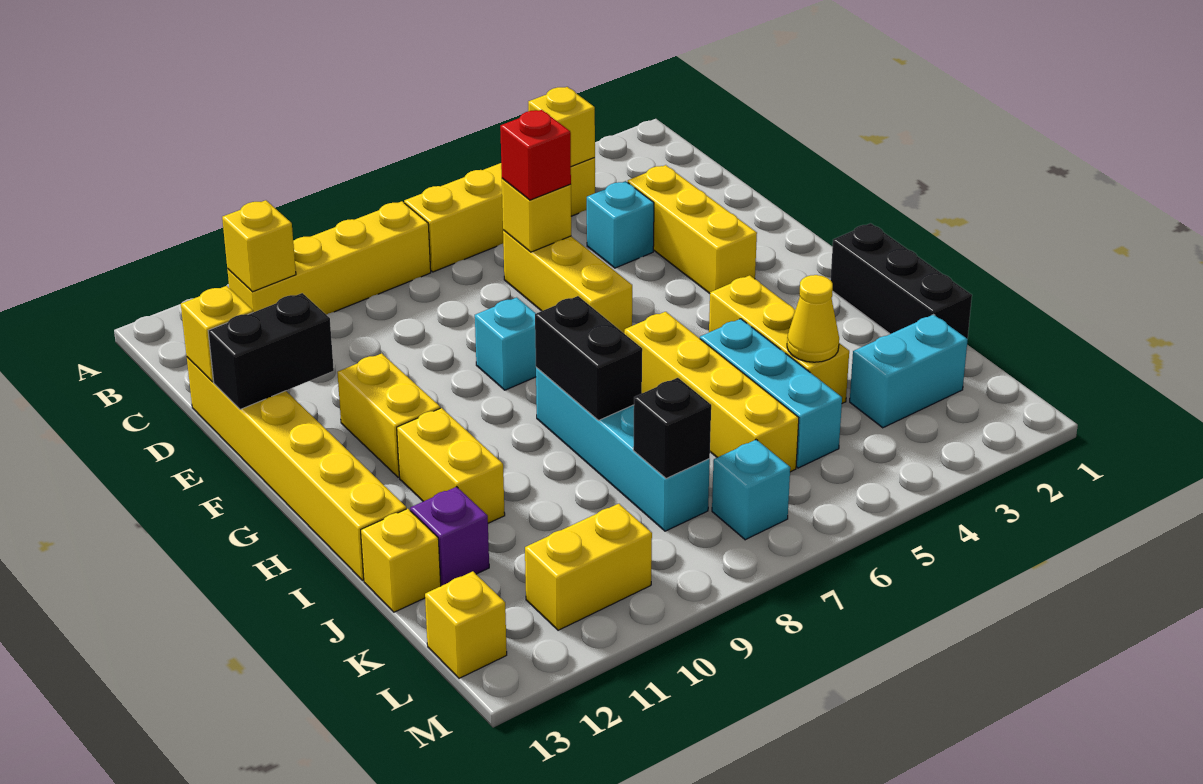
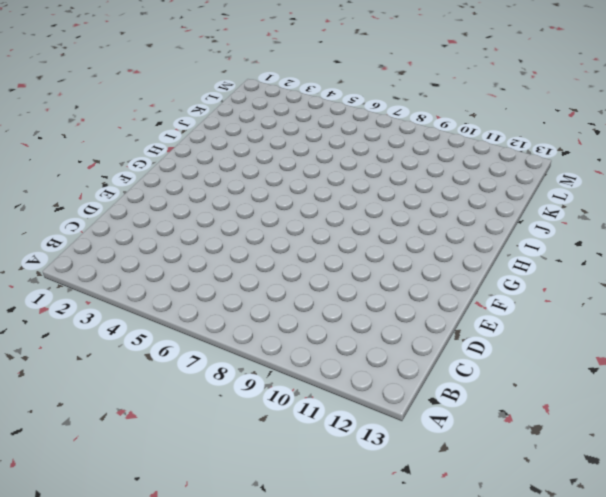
none -> yellow brick B4:B7 level 1
none -> yellow brick B8:B11 level 1
none -> yellow brick D3:F3 level 1

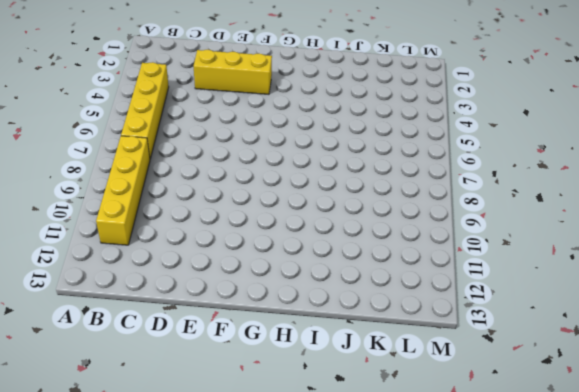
none -> cyan brick D4 level 1
none -> yellow brick D6:F6 level 1
none -> yellow brick D13:I13 level 1

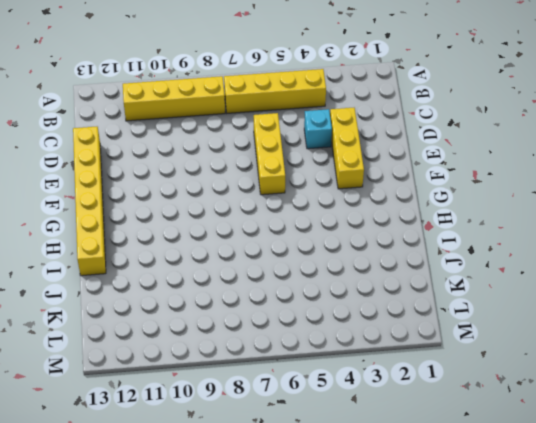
none -> cyan brick F8 level 1
none -> yellow brick F11:G11 level 1
none -> black brick H1:J1 level 1

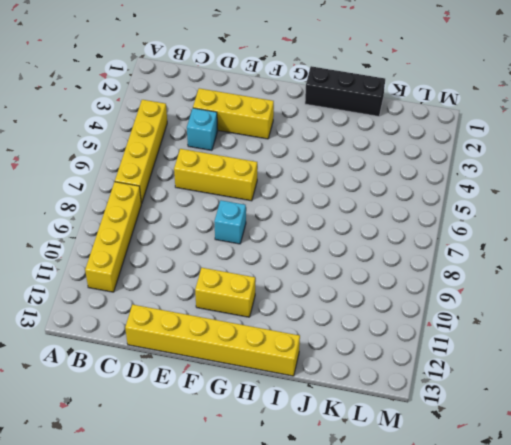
none -> yellow brick H4:J4 level 1
none -> yellow brick H6:K6 level 1
none -> cyan brick H8:K8 level 1

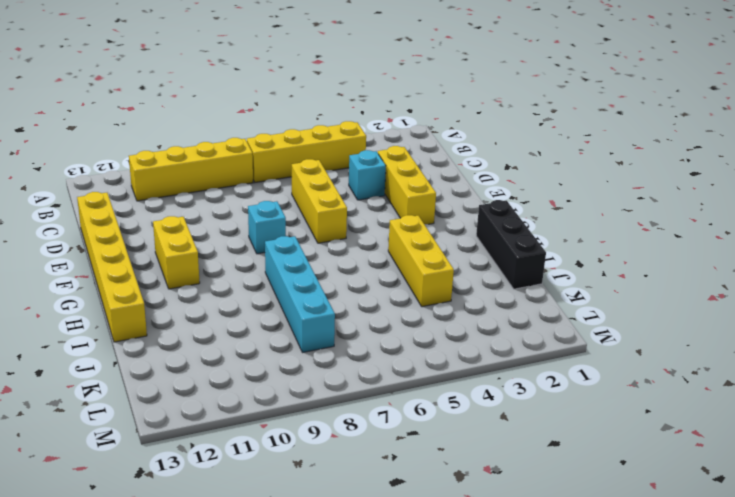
none -> yellow brick H6:K6 level 1
none -> yellow brick H11:I11 level 1
none -> cyan brick I5:K5 level 1

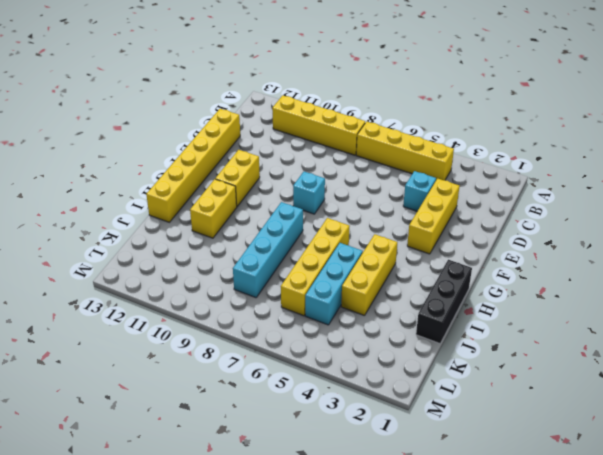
none -> yellow brick D6:F6 level 1
none -> purple brick J12 level 1
none -> yellow brick J13 level 1

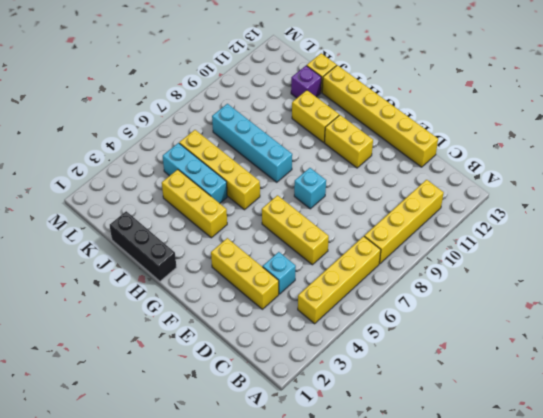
none -> cyan brick K2:K3 level 1
none -> cyan brick L7 level 1
none -> yellow brick L10:L11 level 1

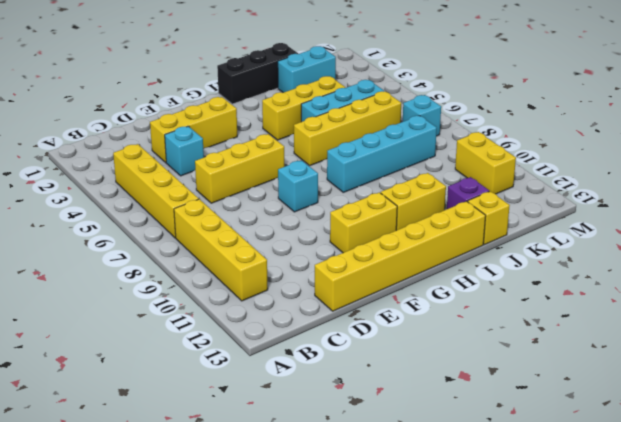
cyan brick J2:K2 level 1 -> cyan brick K2:K3 level 1
none -> yellow brick L13 level 1
none -> yellow brick B4 level 2
none -> yellow brick B11 level 2

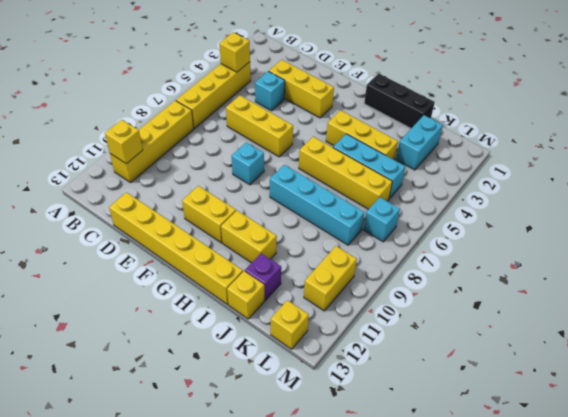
none -> yellow brick D6 level 2
none -> yellow brick D13 level 2
none -> black brick E12:E13 level 2

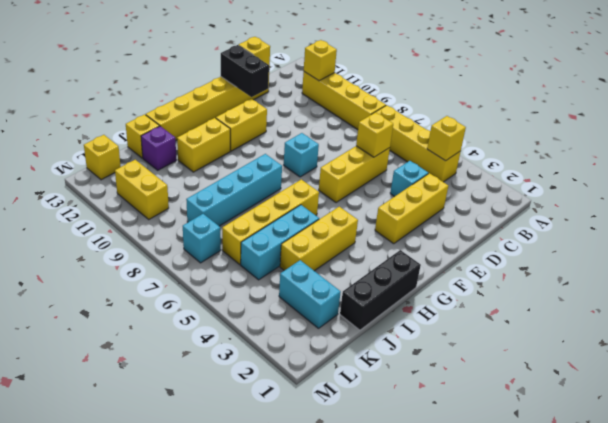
none -> black brick H8:I8 level 2
none -> yellow cone J4 level 2
none -> black brick K8 level 2

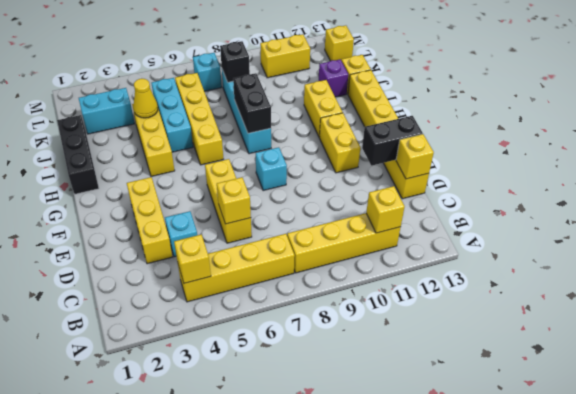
none -> red brick D6 level 3

